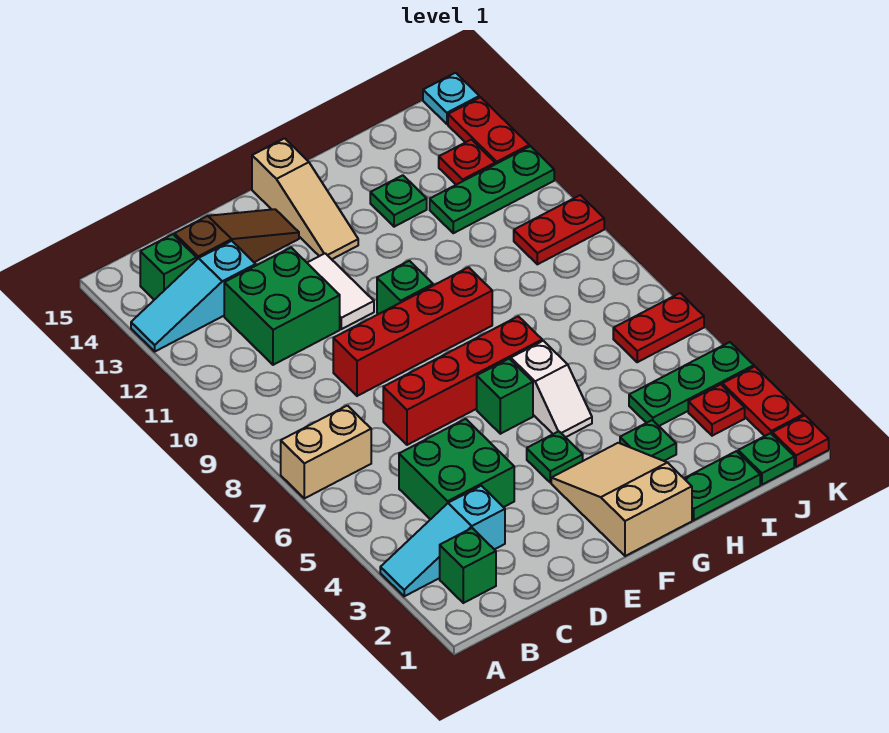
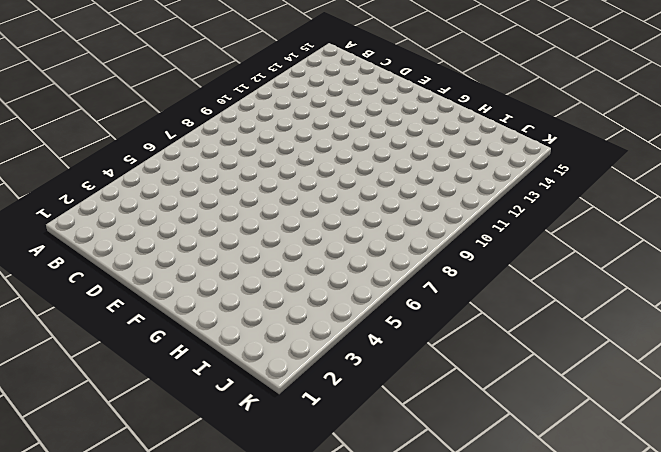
none -> cyan slope A3:C3 level 1 top C
none -> tan brick A7:B7 level 1
none -> cyan slope A13:C13 level 1 top C
none -> green brick B2 level 1

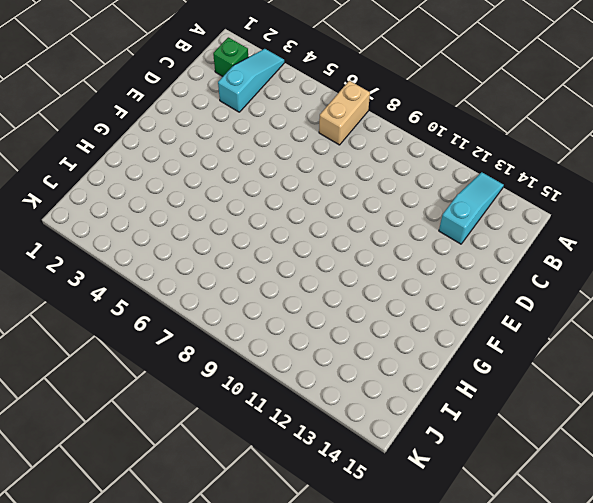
none -> green brick B14 level 1
none -> green brick C4:D5 level 1
none -> green brick C11:D12 level 1
none -> brown slope C14:E14 level 1 top C

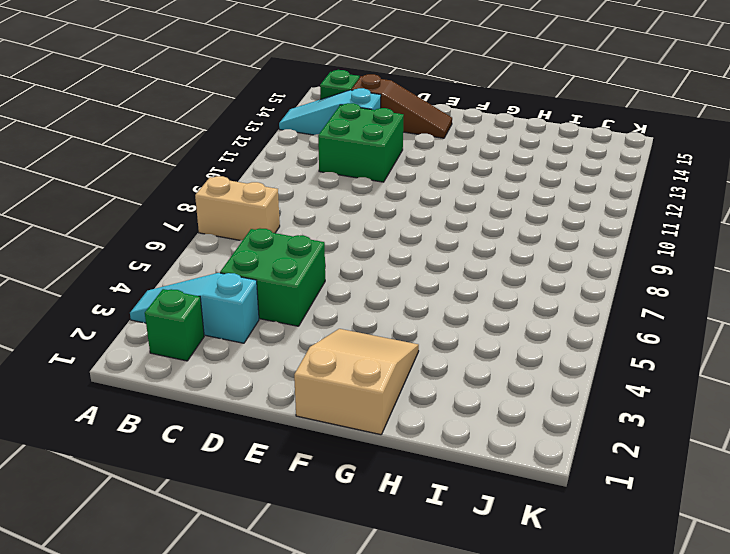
none -> red brick D7:G7 level 1
none -> red brick D9:G9 level 1
none -> white tile E11:E12 level 1
none -> green plate F4 level 1

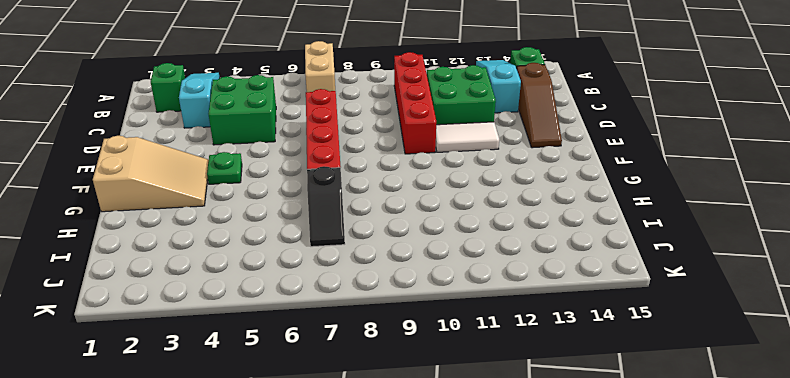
red brick B10:E10 level 1 -> red brick D9:G9 level 1
black slope H7:I7 level 1 top H -> none
none -> green brick F6 level 1
none -> green brick F10 level 1
none -> tan slope F13:F15 level 1 top 15
none -> white slope G5:G6 level 1 top 6

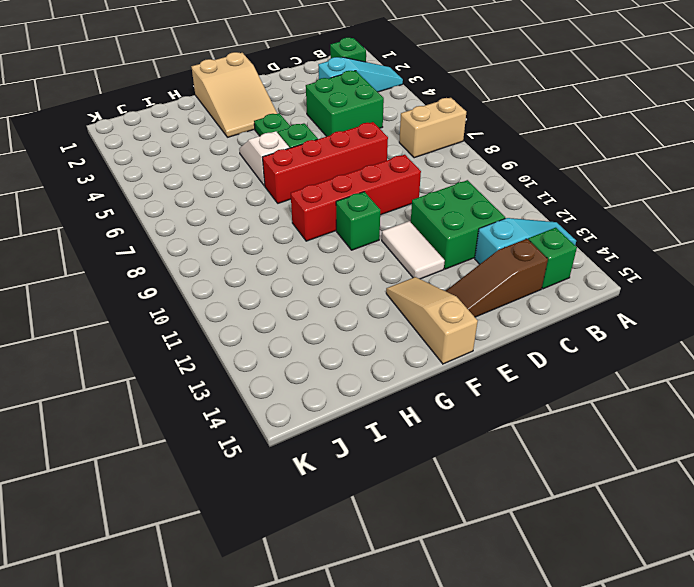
none -> green plate H1:I1 level 1
none -> green plate H3 level 1
none -> green plate H13 level 1
none -> green plate I4:K4 level 1

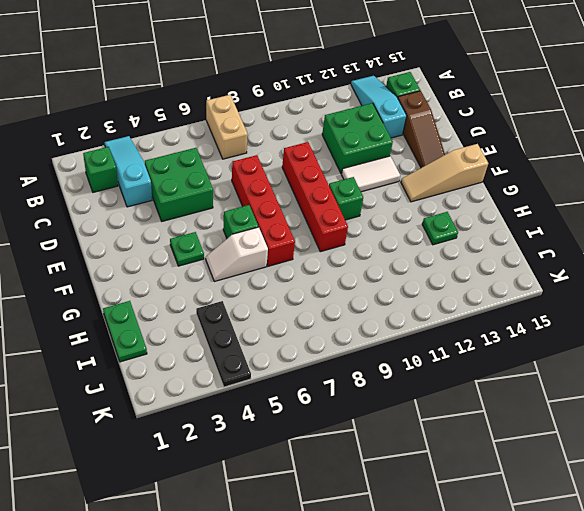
black plate I4:K4 level 1 -> green plate I4:K4 level 1
none -> tan slope F1:G3 level 1 top 1
none -> green plate H3 level 1
none -> green plate I12:K12 level 1
none -> green plate J1 level 1

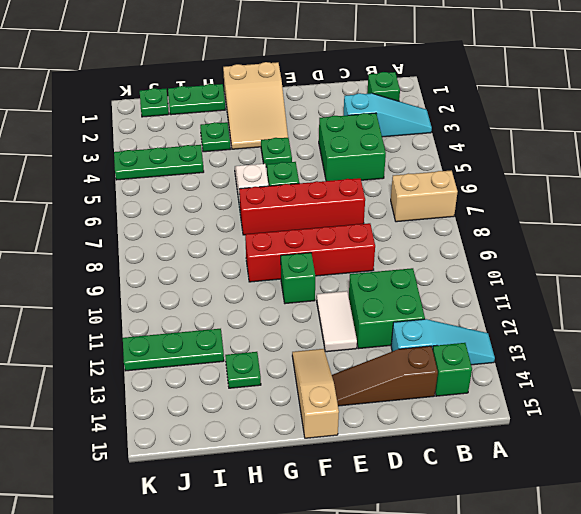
none -> red plate J3 level 1
none -> red plate J6:K6 level 1
none -> red plate J10:K10 level 1
none -> red plate J13 level 1

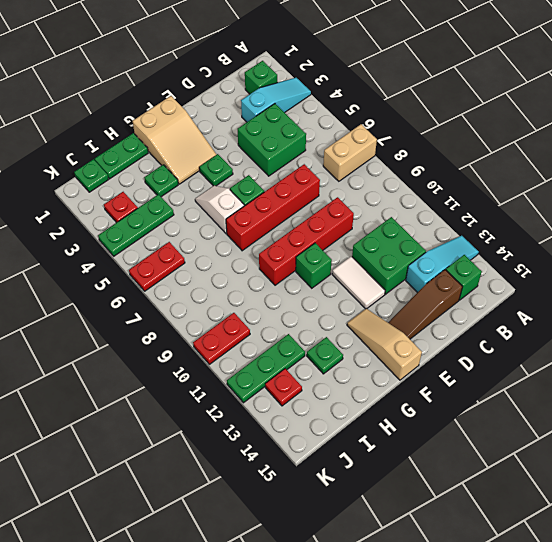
none -> red plate K1 level 1
none -> red plate K2:K3 level 1
none -> red plate K13:K14 level 1
none -> cyan plate K15 level 1

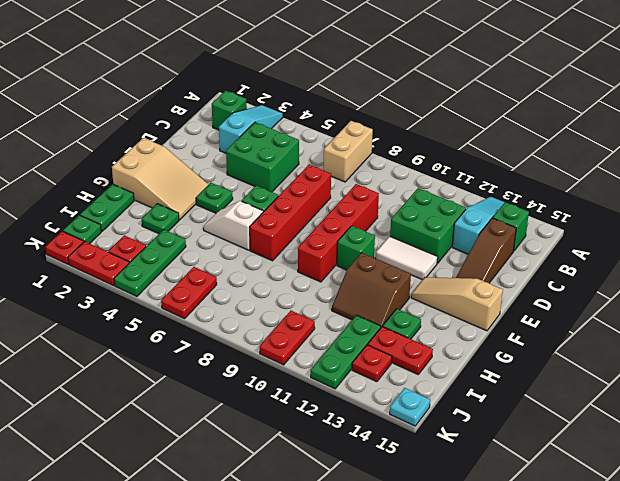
brown slope G11:H12 level 1 top G -> none
red plate I13:I14 level 1 -> red plate K13:K14 level 1

